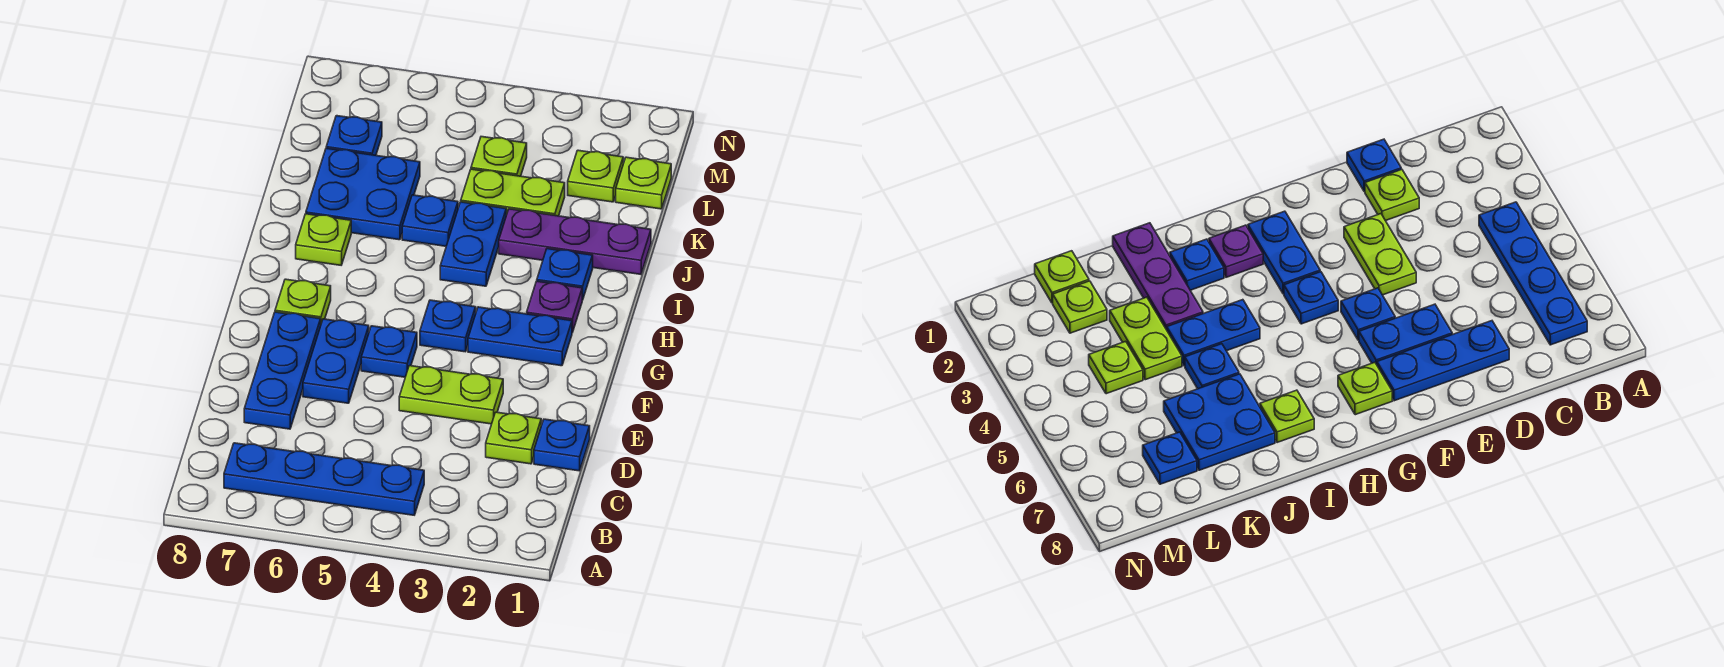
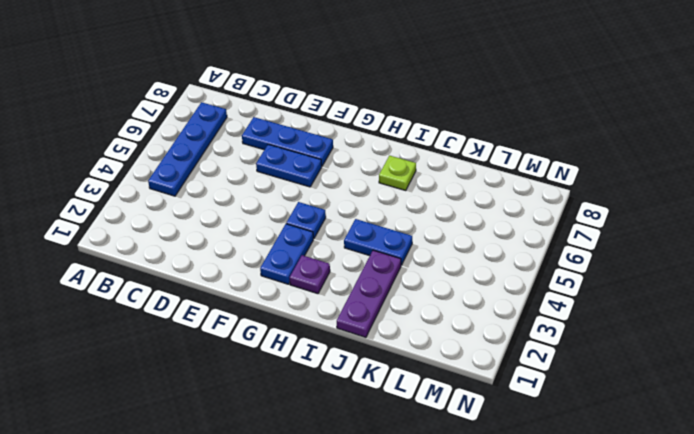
none -> blue plate D1 level 1
none -> lime plate D2 level 1
none -> lime plate E3:E4 level 1

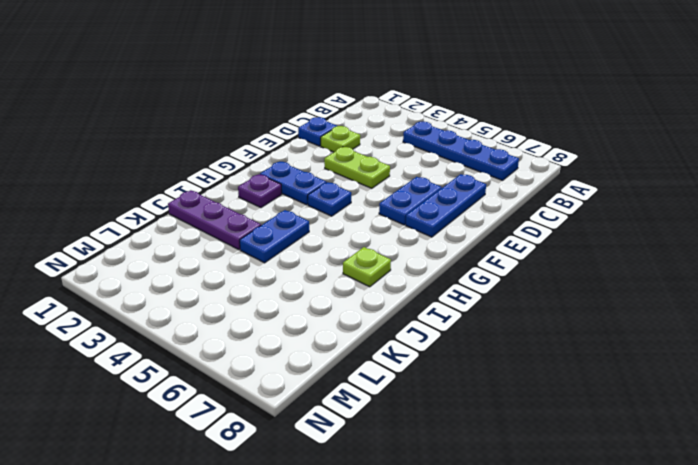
none -> blue plate F5 level 1
none -> lime plate G7 level 1
none -> blue plate I2 level 1

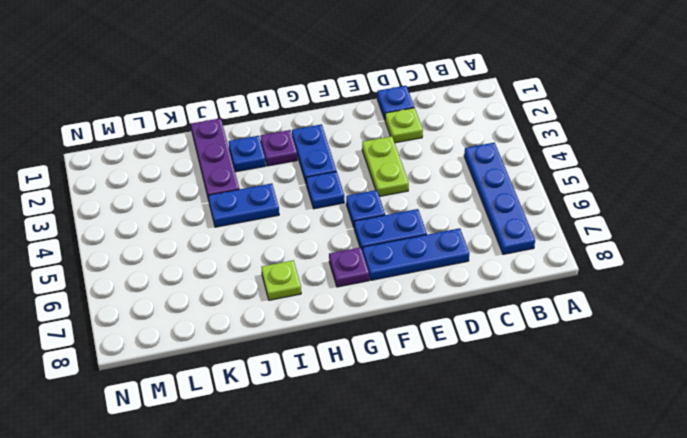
purple plate G7 level 1 -> lime plate G7 level 1
none -> blue plate J5 level 1
none -> blue plate J6:K7 level 1
none -> lime plate K3:K4 level 1

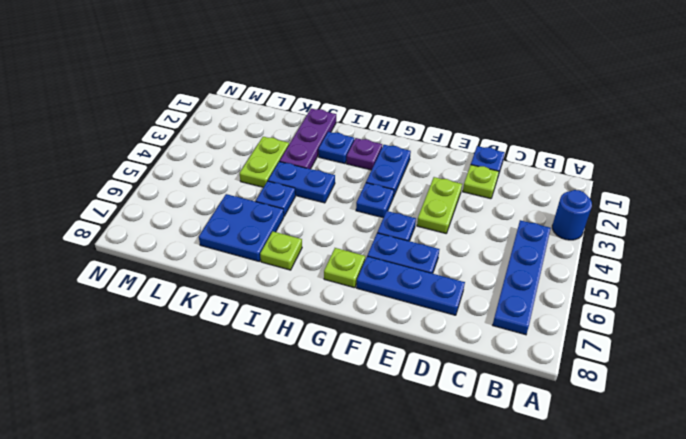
blue round brick A3 level 1 -> none
none -> lime plate L1 level 1
none -> lime plate L2 level 1
none -> lime plate L4 level 1

